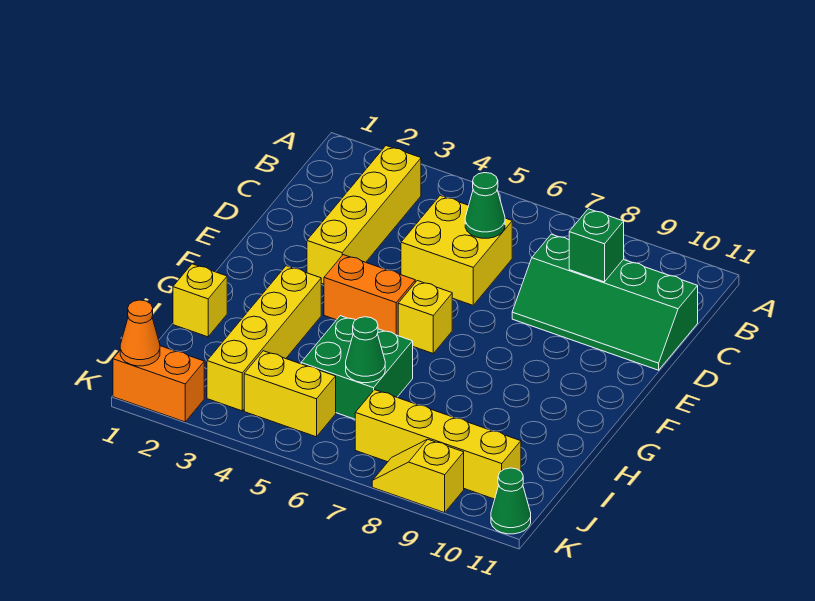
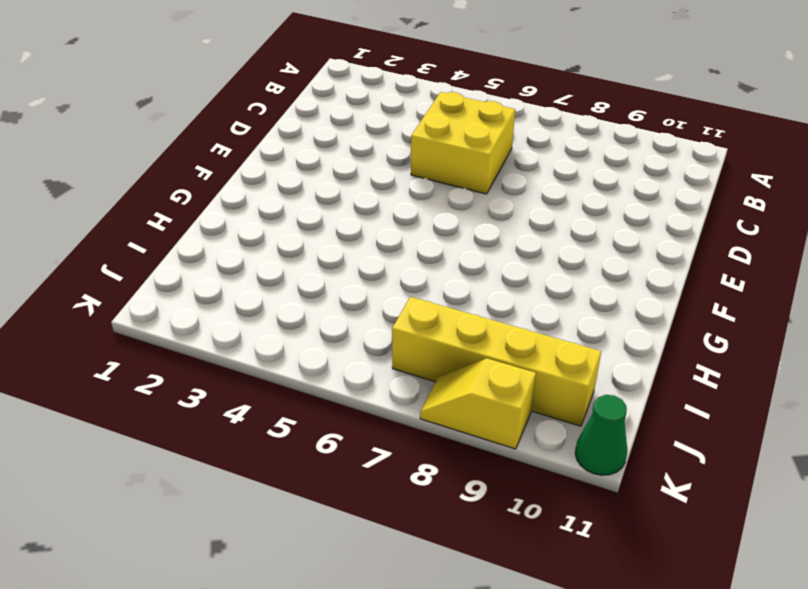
none -> yellow brick B3:E3 level 1
none -> green slope C8:D11 level 1 top C
none -> orange brick F4:F5 level 1

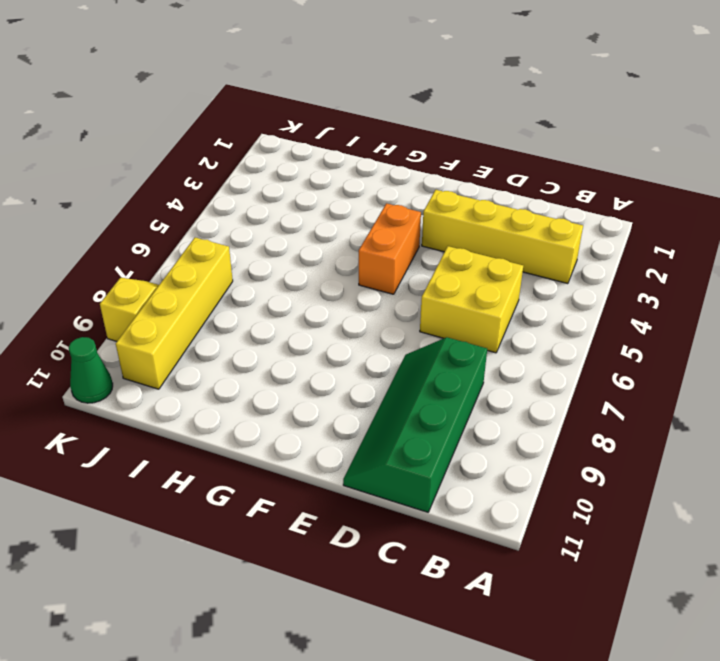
none -> yellow brick F6 level 1
none -> yellow brick G3:J3 level 1
none -> yellow brick H1 level 1

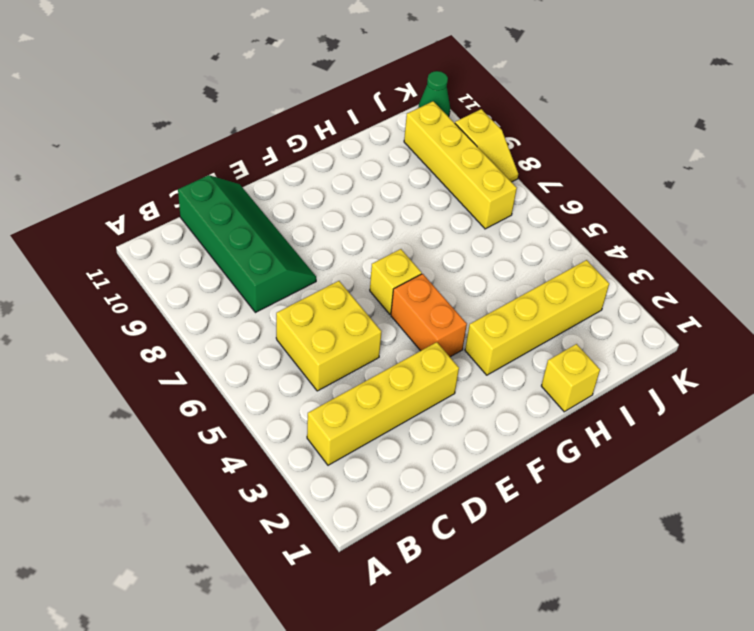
none -> green brick H5:I6 level 1
none -> yellow brick J4:J5 level 1
none -> orange brick K1:K2 level 1

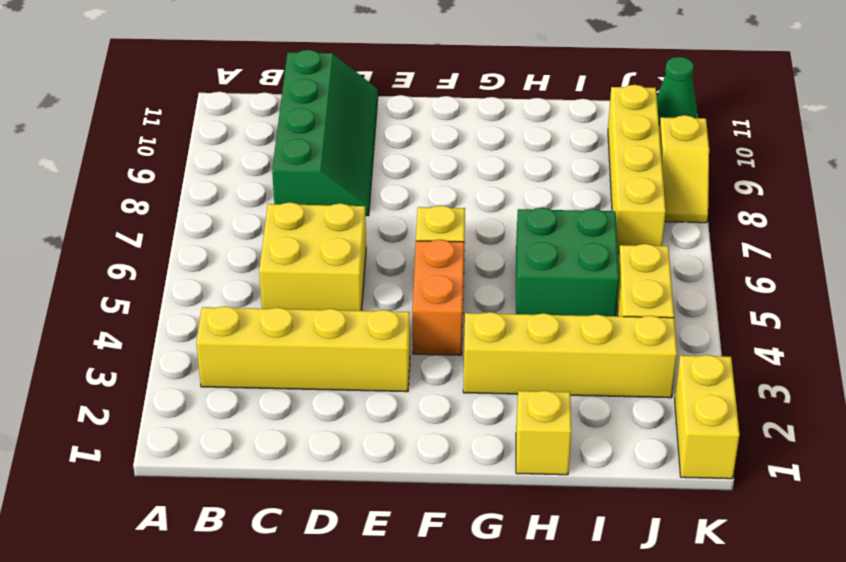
yellow brick K1:K2 level 1 -> orange brick K1:K2 level 1
none -> green cone C6 level 2
none -> green brick C9 level 2
none -> green cone I6 level 2

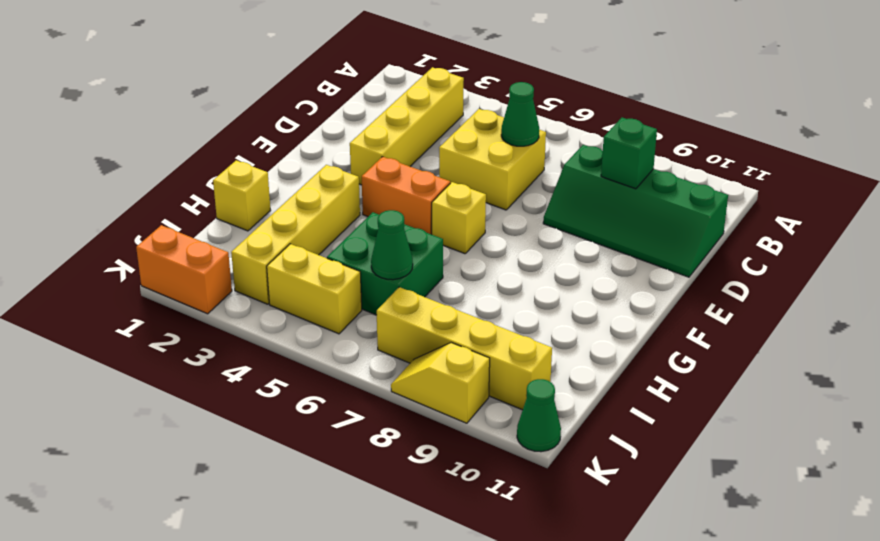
none -> orange cone K1 level 2

